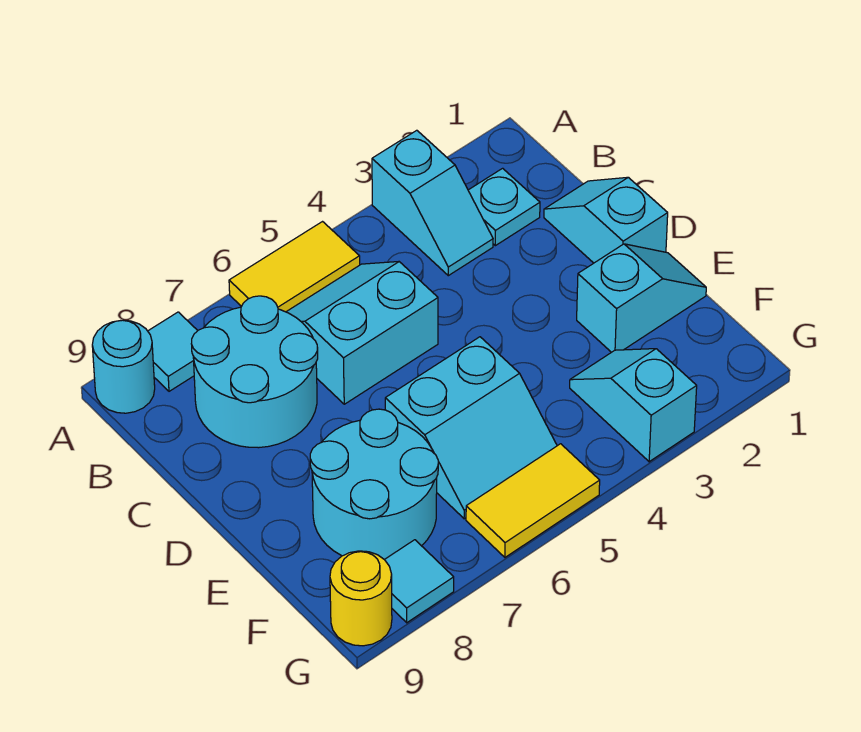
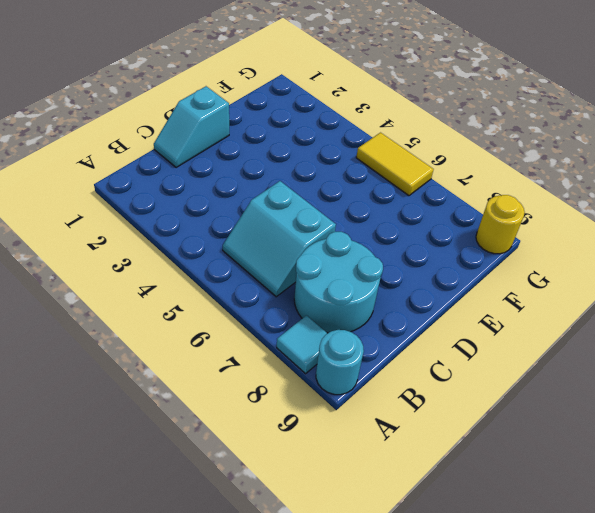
none -> cyan slope A3:B3 level 1 top A
none -> yellow tile A5:A6 level 1
none -> cyan plate B2 level 1

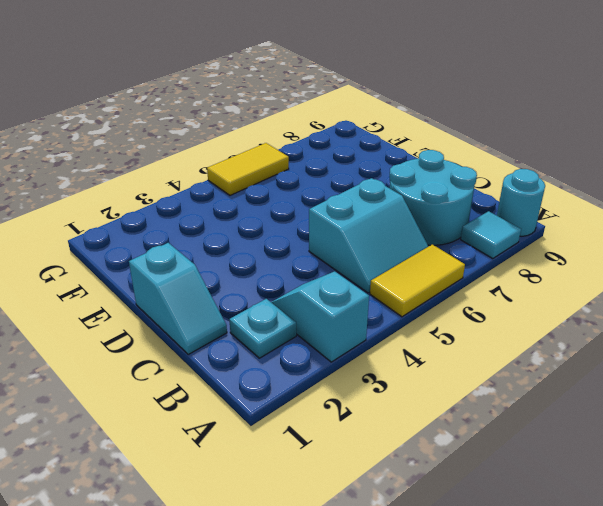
none -> cyan slope E1:E2 level 1 top 2
none -> cyan slope E5:F6 level 1 top E
none -> cyan round brick E7:F8 level 1

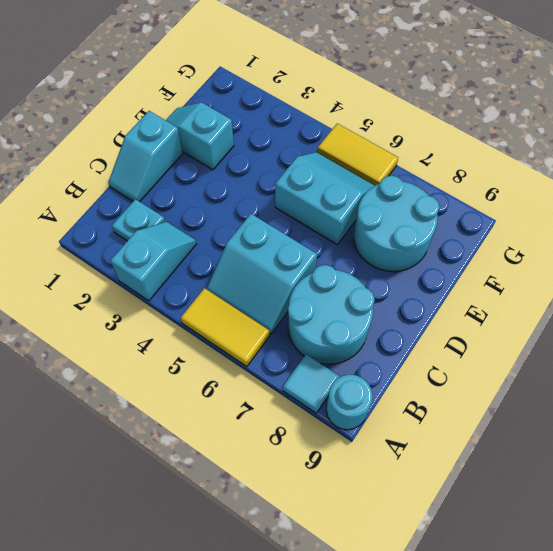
none -> cyan slope F3:G3 level 1 top G
none -> cyan tile G8 level 1
none -> yellow round brick G9 level 1

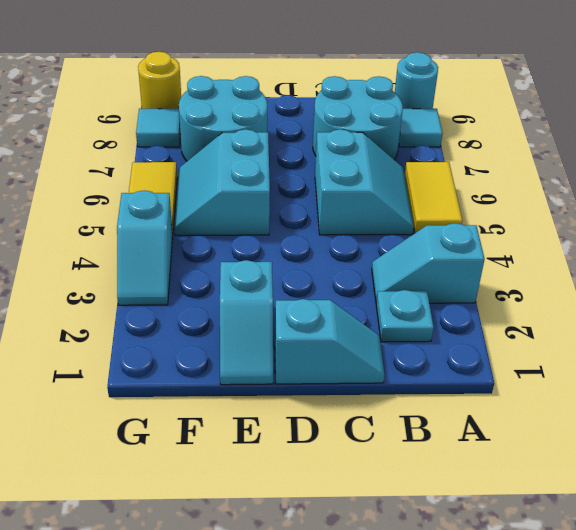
cyan slope G3:G4 level 1 top 4 -> cyan slope F3:G3 level 1 top G

